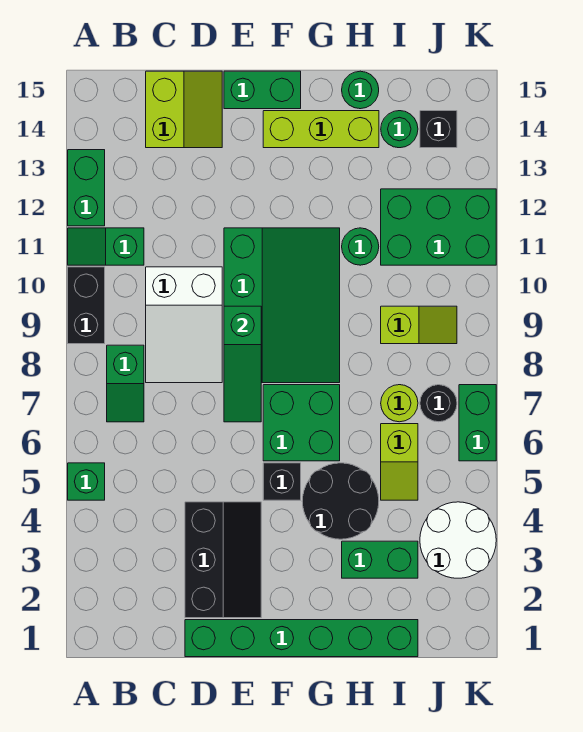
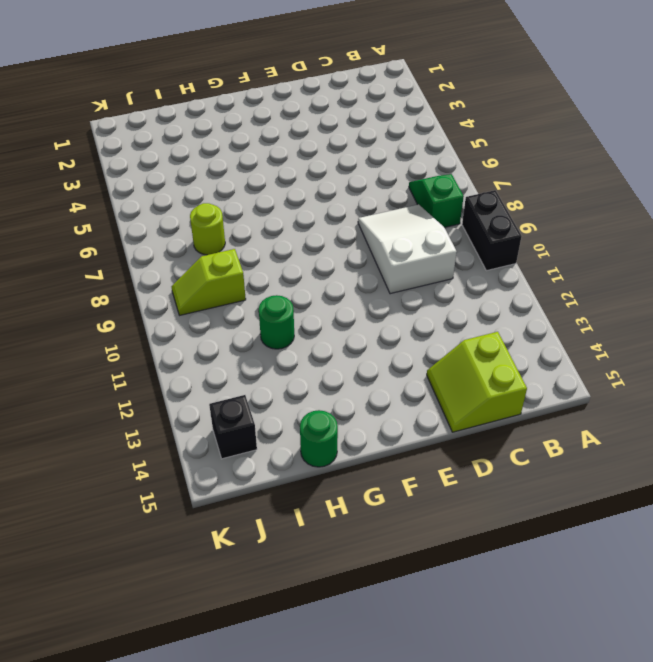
none -> green brick A5 level 1
none -> green slope A11:B11 level 1 top B
none -> green brick A12:A13 level 1

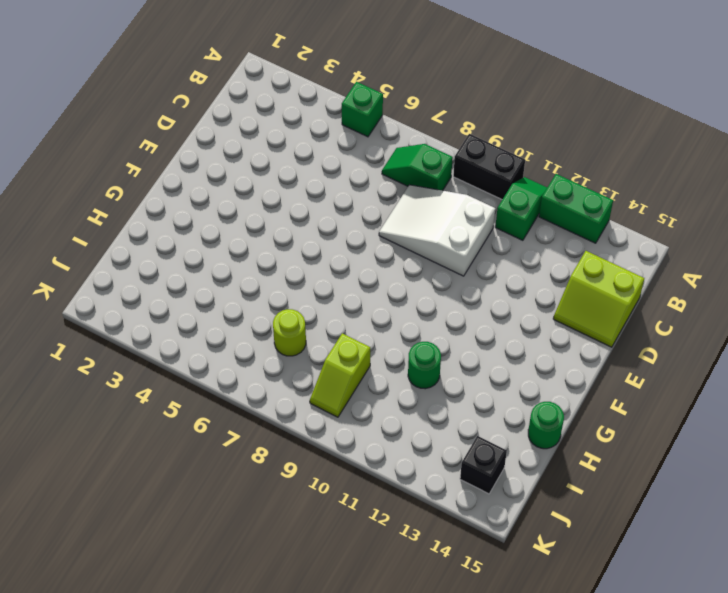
none -> green brick D1:I1 level 1
none -> black slope D2:E4 level 1 top D
none -> green slope E8:G11 level 1 top E

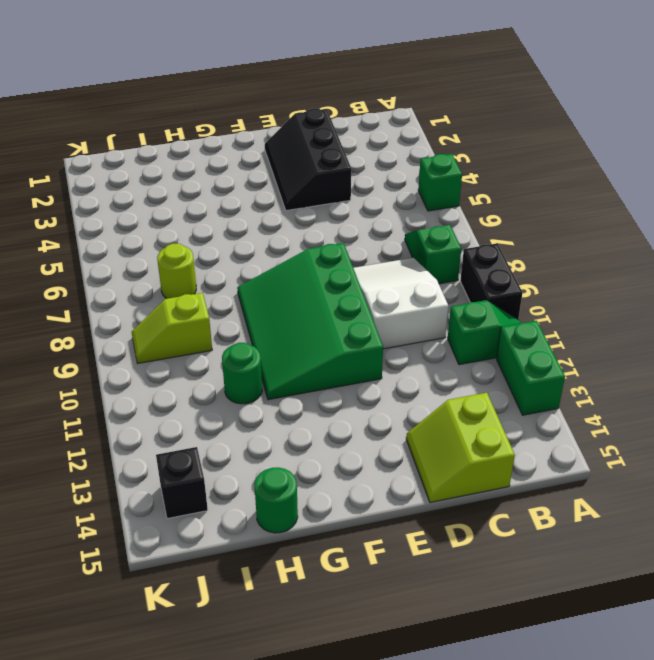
none -> green brick D1:I1 level 1
none -> green brick E15:F15 level 1
none -> black brick F5 level 1

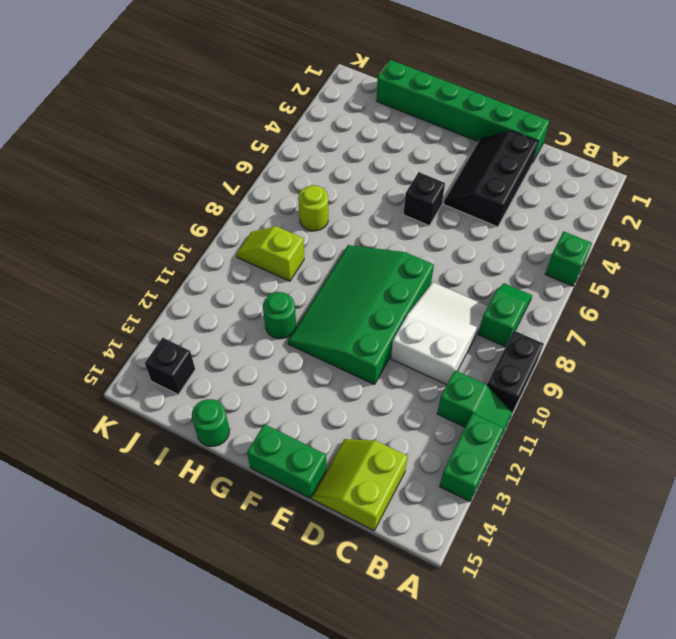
none -> green brick F6:G7 level 1
none -> lime brick F14:H14 level 1
none -> black round brick G4:H5 level 1

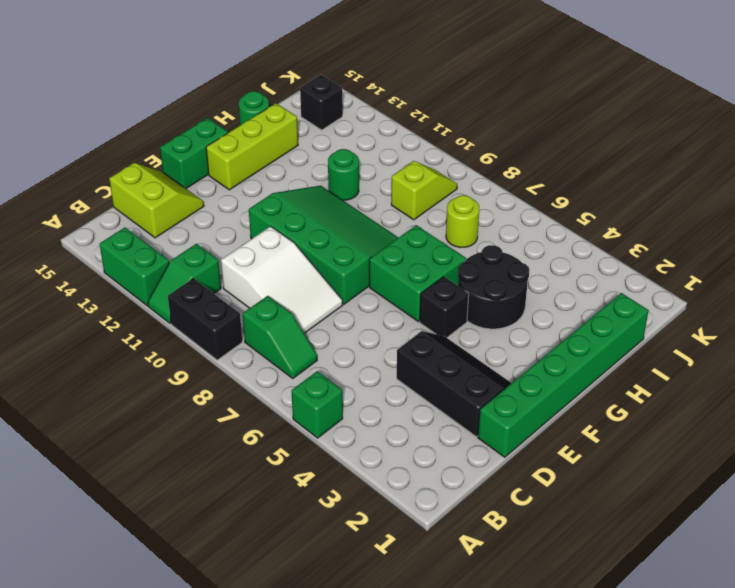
none -> green brick H3:I3 level 1
none -> lime slope I5:I6 level 1 top 6
none -> green brick I11:K12 level 1

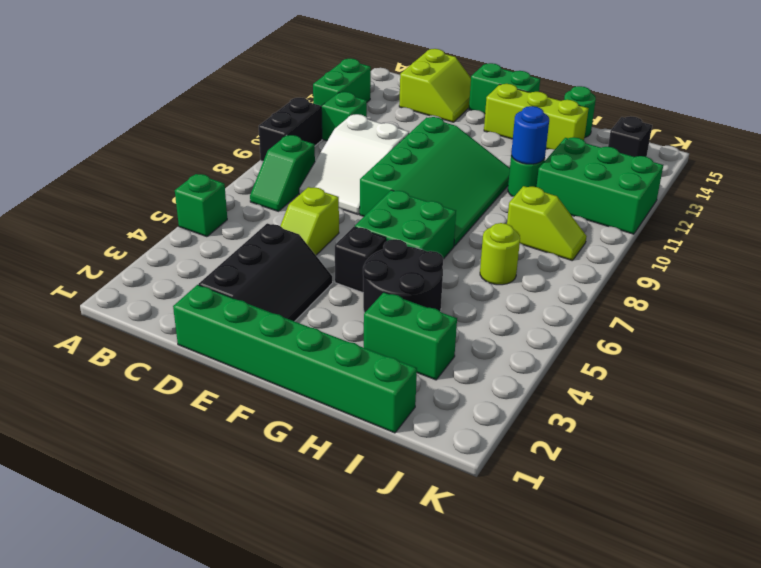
lime slope D5:D6 level 1 top 6 -> lime slope I5:I6 level 1 top 6
blue round brick H11 level 2 -> none
none -> green round brick I14 level 1
none -> white round brick J3:K4 level 1
none -> black round brick J7 level 1

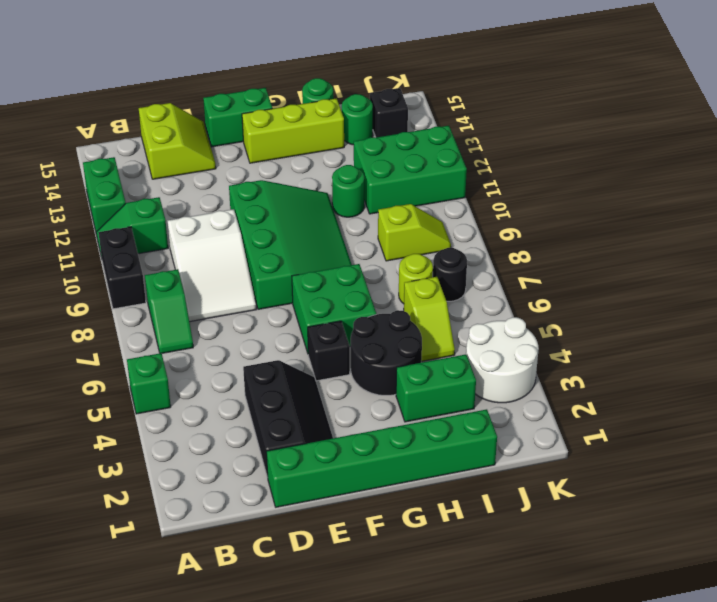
none -> green brick K6:K7 level 1
none -> green slope E7:E9 level 2 top 9

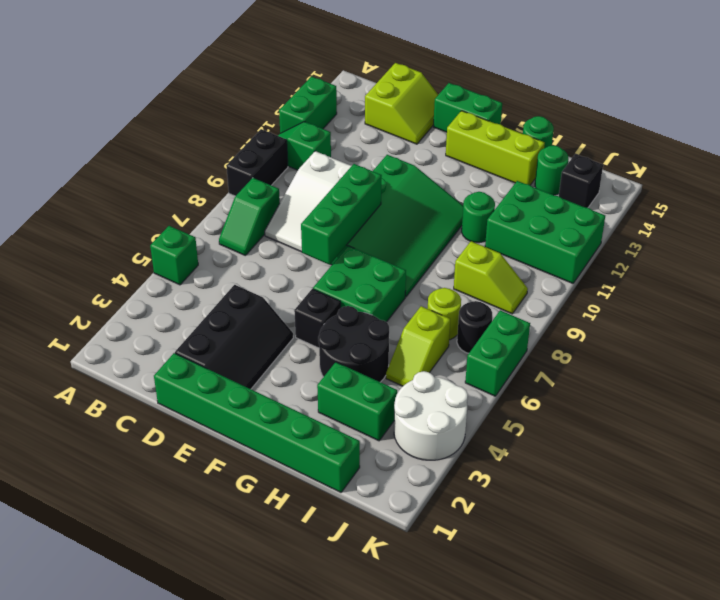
green brick E7:E9 level 2 -> green slope E7:E9 level 2 top 9

